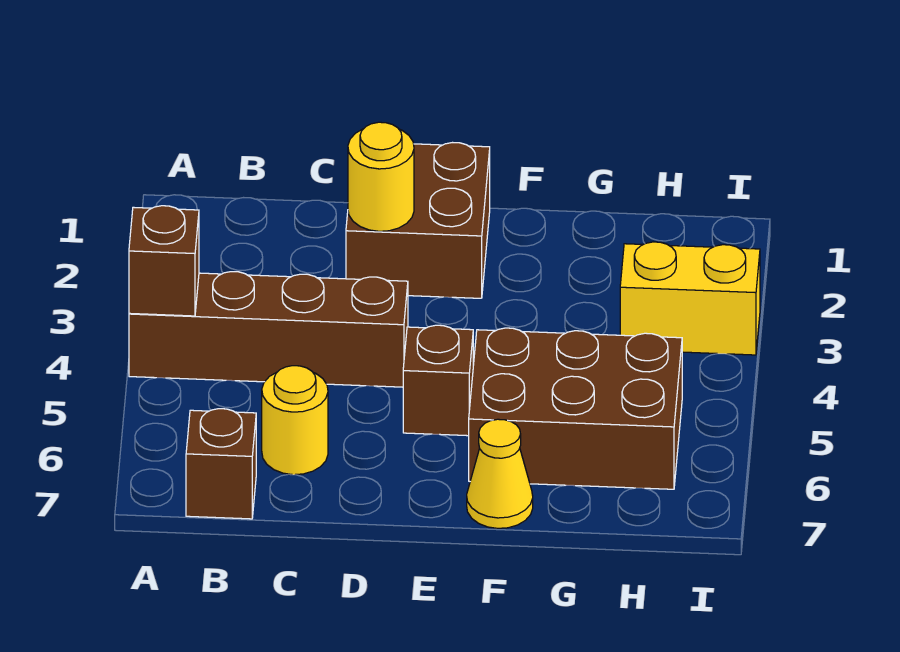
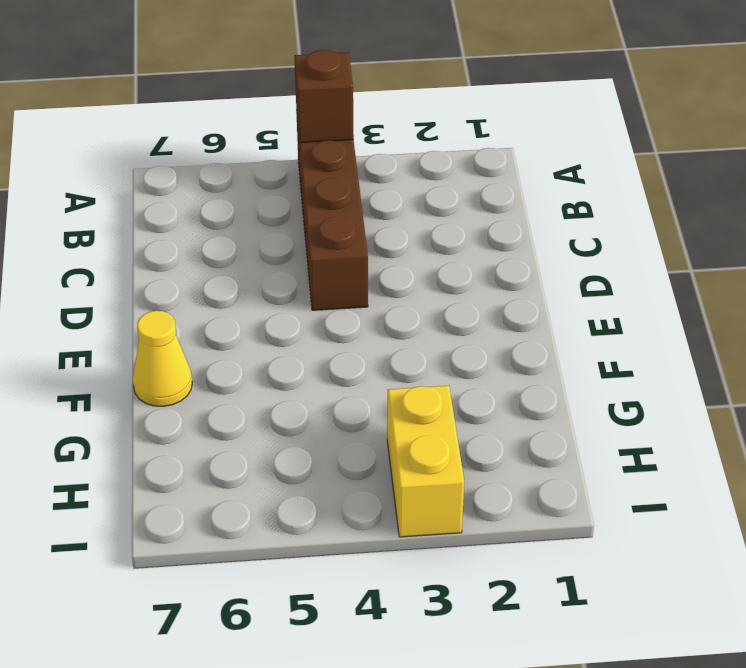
none -> brown brick B7 level 1
none -> yellow round brick C6 level 1

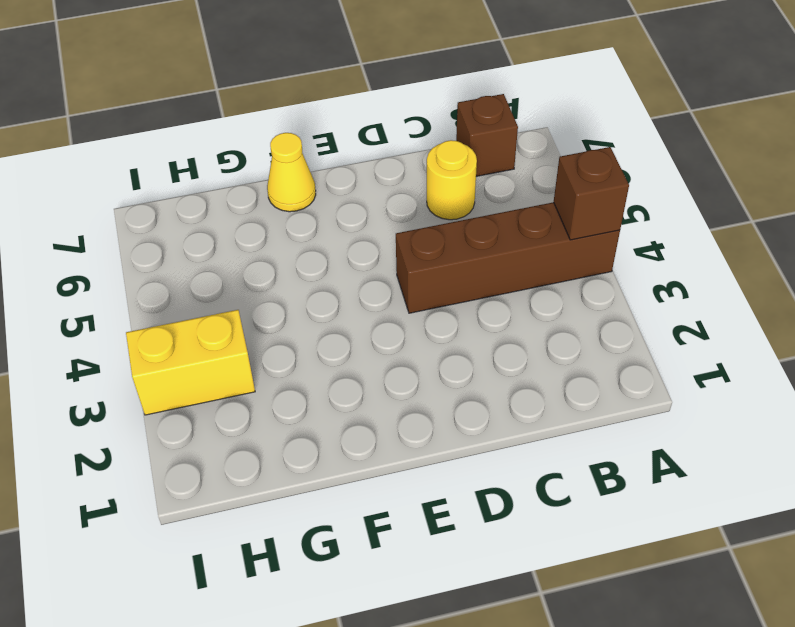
none -> brown brick D1:E2 level 1
none -> brown brick E5 level 1

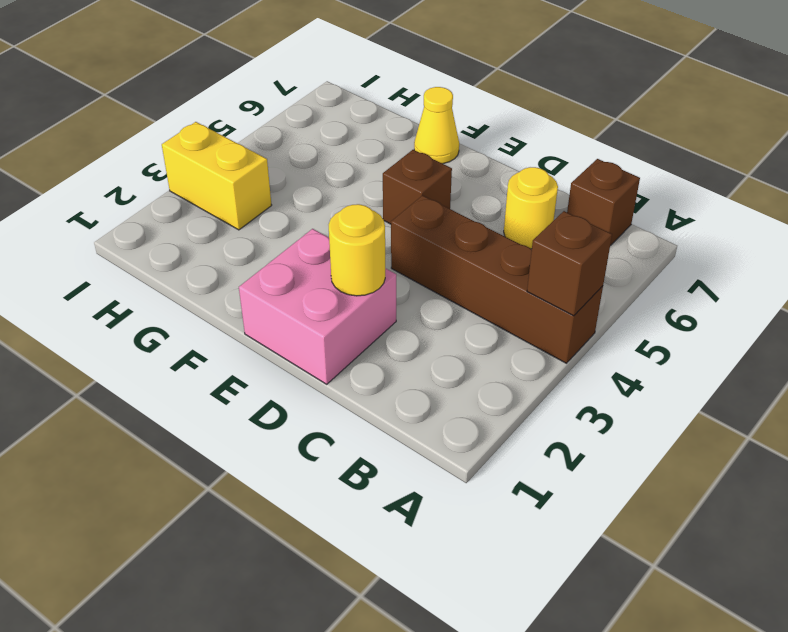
pink brick D1:E2 level 1 -> brown brick D1:E2 level 1
none -> brown brick F5:H6 level 1

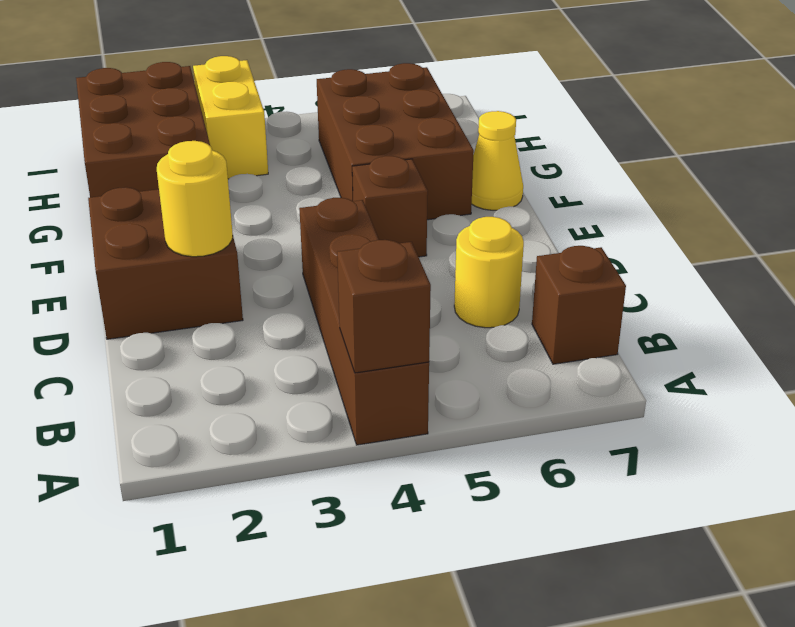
brown brick G1:I2 level 1 -> none

